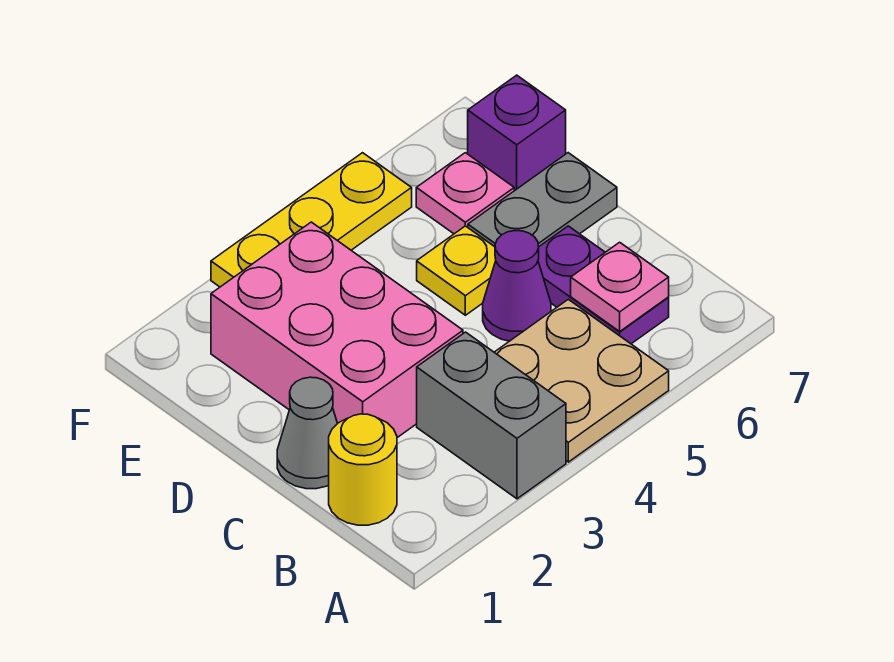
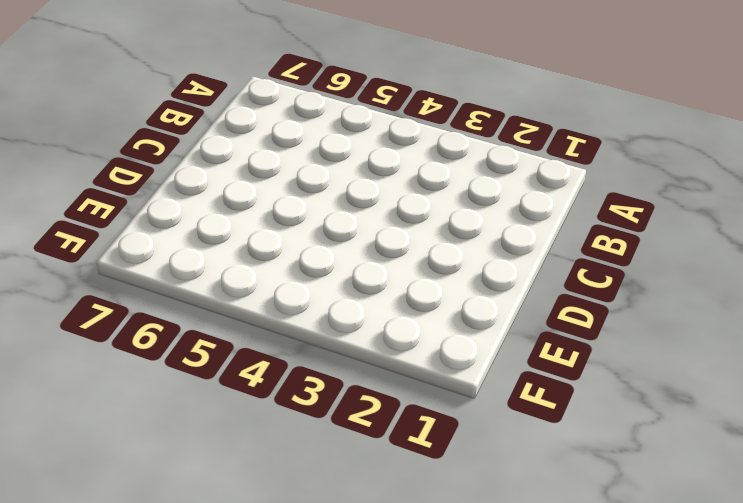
none -> grey brick A3:B3 level 1
none -> tan plate A4:B5 level 1
none -> yellow round brick B1 level 1

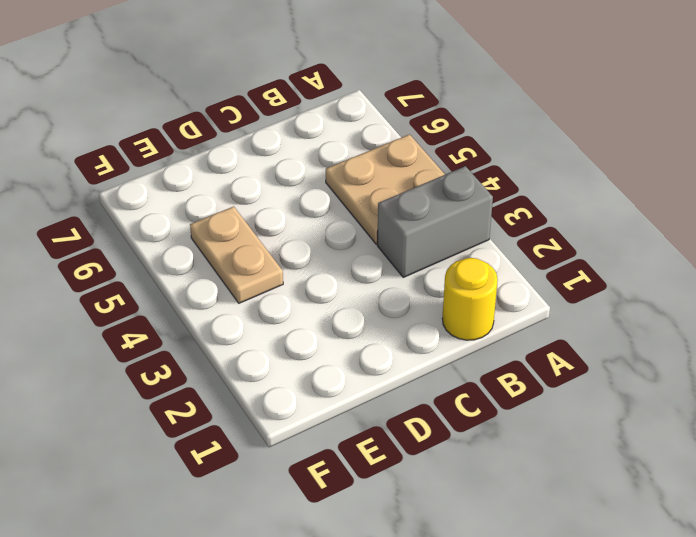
tan plate E4:E5 level 1 -> none
none -> purple plate B6:C6 level 1
none -> grey cone C1 level 1
none -> pink brick C2:E3 level 1

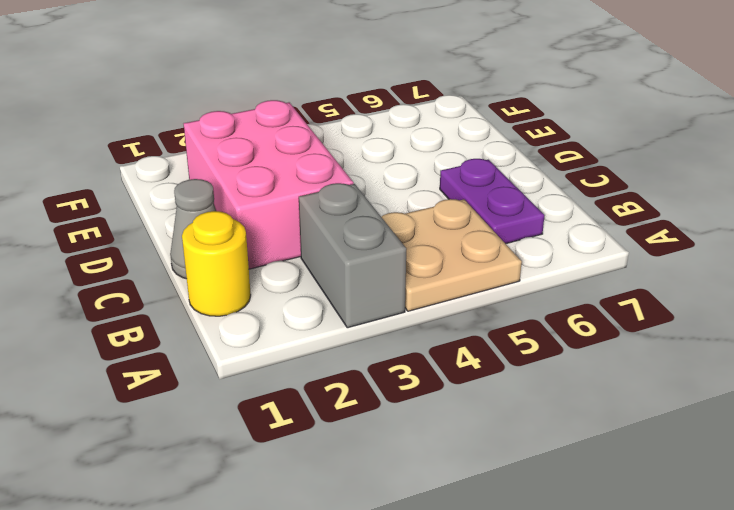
none -> purple cone C5 level 1
none -> yellow plate D5 level 1
none -> grey plate D6:D7 level 1

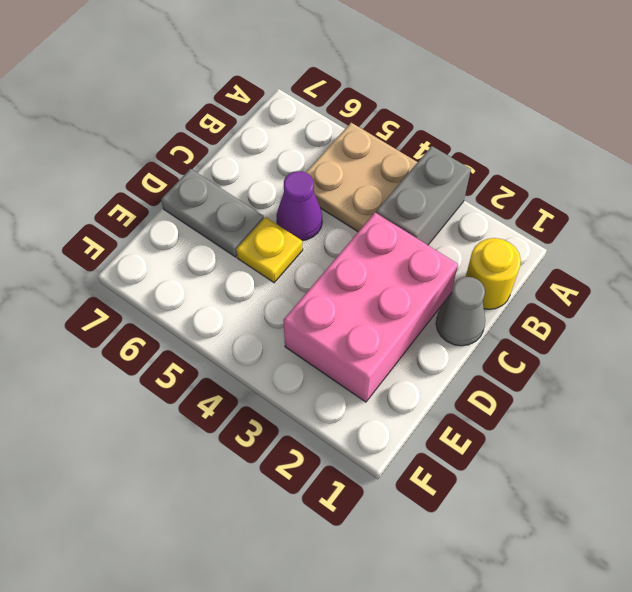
none -> purple plate B6:C6 level 1
none -> pink plate E6 level 1
none -> purple brick E7 level 1

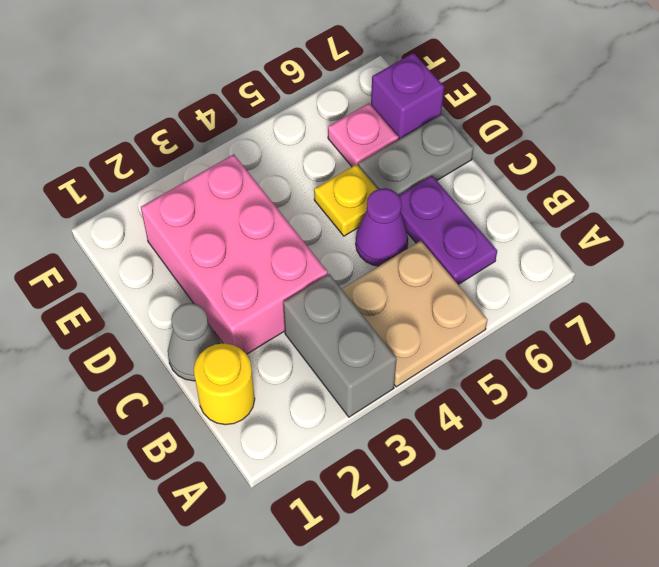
none -> yellow plate F3:F5 level 1
none -> pink plate B6 level 2

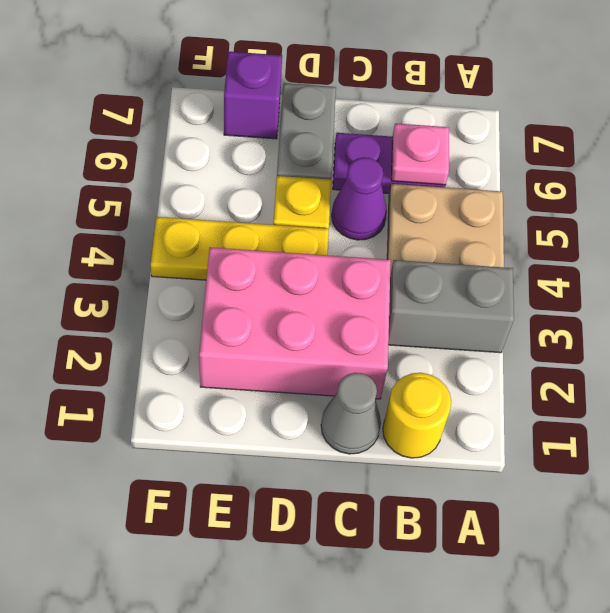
yellow plate D4:F4 level 1 -> yellow plate F3:F5 level 1
none -> pink plate E6 level 1

